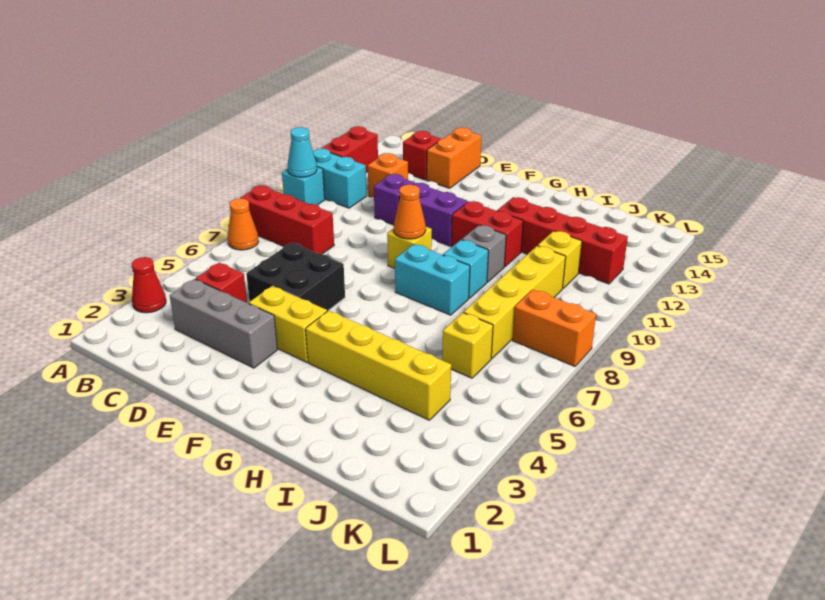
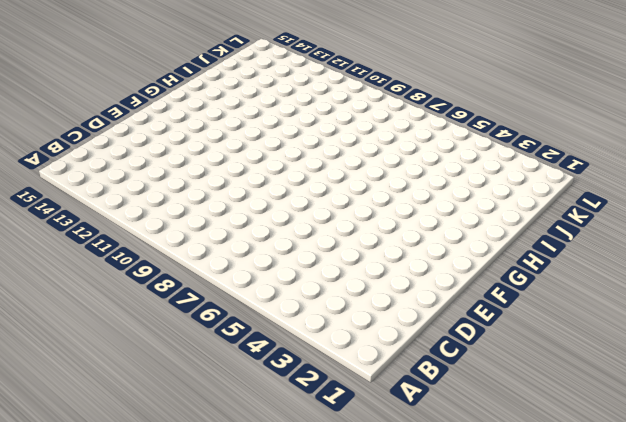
none -> red cone A3 level 1
none -> orange cone A7 level 1
none -> red brick A8:C8 level 1

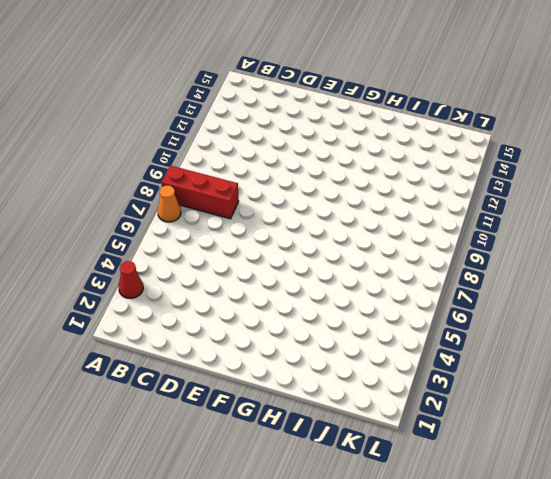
none -> cyan brick A10 level 1
none -> cyan brick A11:B11 level 1
none -> red brick A12:A13 level 1

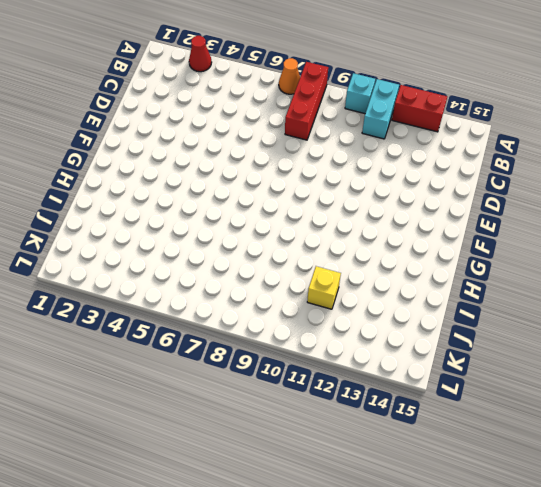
none -> grey brick C3:E3 level 1
none -> red brick C4 level 1
none -> orange brick C12 level 1

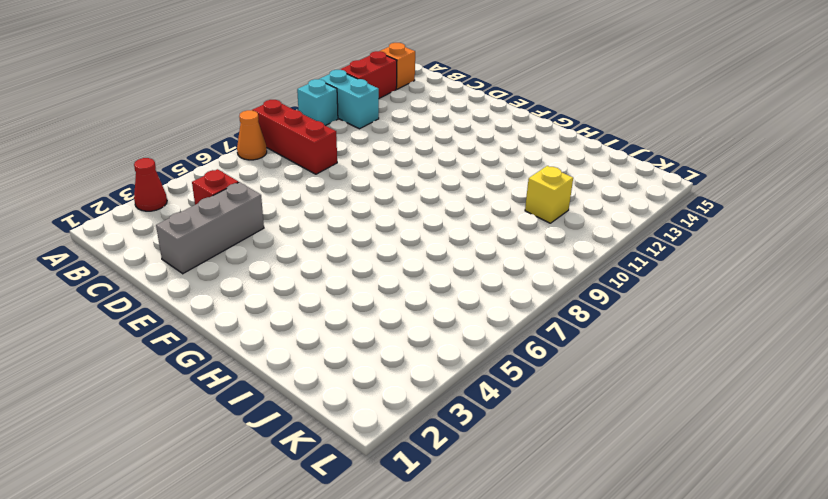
orange brick A14 level 1 -> orange brick C12 level 1
grey brick D2:D4 level 1 -> grey brick C3:E3 level 1
none -> red brick C14 level 1
none -> black brick D5:E6 level 1
none -> purple brick D11 level 1

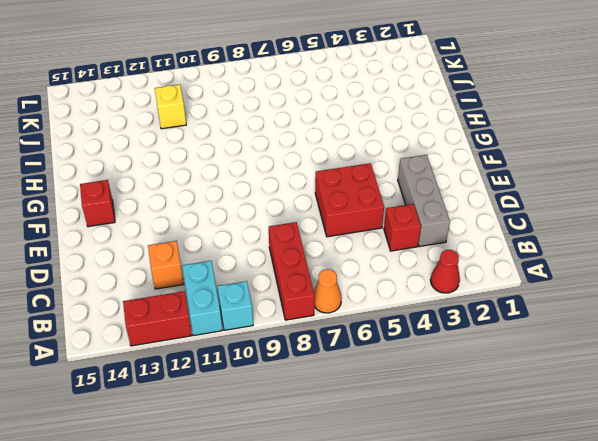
red brick D5:E6 level 1 -> black brick D5:E6 level 1
red brick F14 level 1 -> red brick C14 level 1
none -> purple brick D11 level 1
none -> orange brick D14:D15 level 1
none -> yellow brick E4:F4 level 1

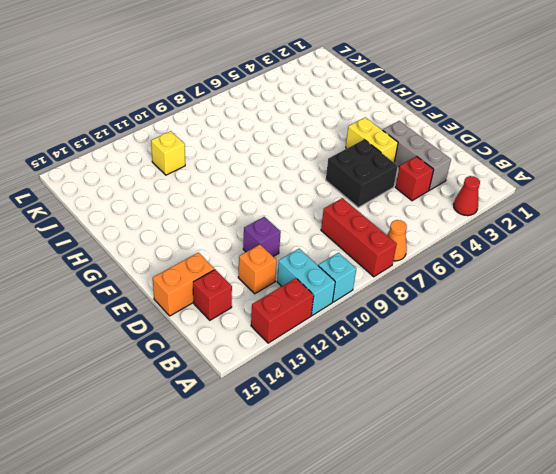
none -> purple brick E11:F11 level 1
none -> yellow brick F9 level 1
none -> yellow brick G4:J4 level 1

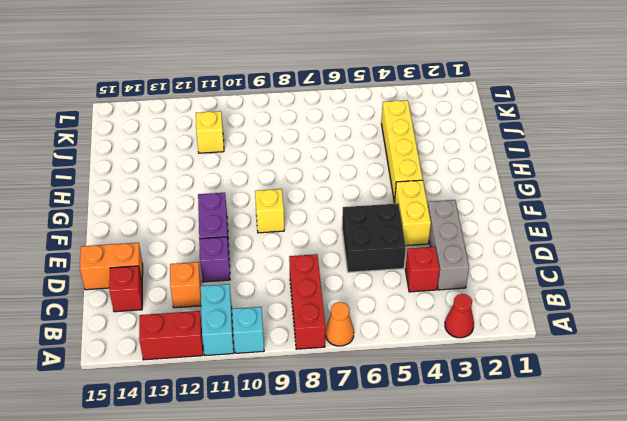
none -> cyan brick G8:H8 level 1
none -> red brick G11:H11 level 1
none -> cyan brick H9 level 1

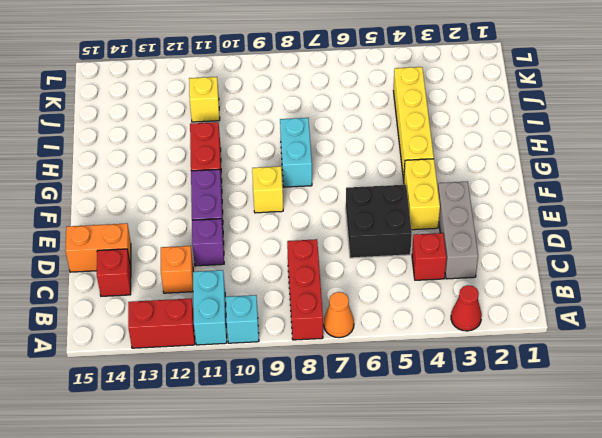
none -> cyan brick H9 level 1
none -> grey brick H10 level 1
none -> red brick H12:K12 level 1

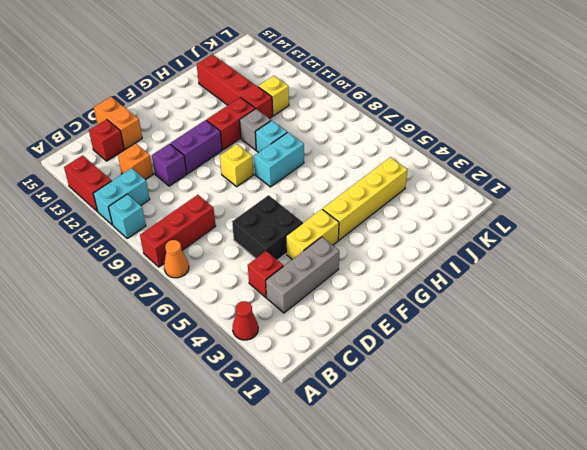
red brick I11:I14 level 1 -> red brick H12:K12 level 1
none -> yellow brick J6 level 1
none -> yellow brick J7:J10 level 1
none -> orange brick K8:L8 level 1

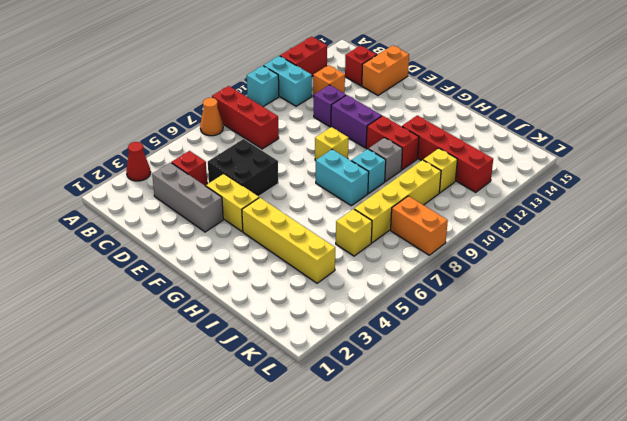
none -> cyan cone A10 level 2
none -> orange cone F9 level 2

